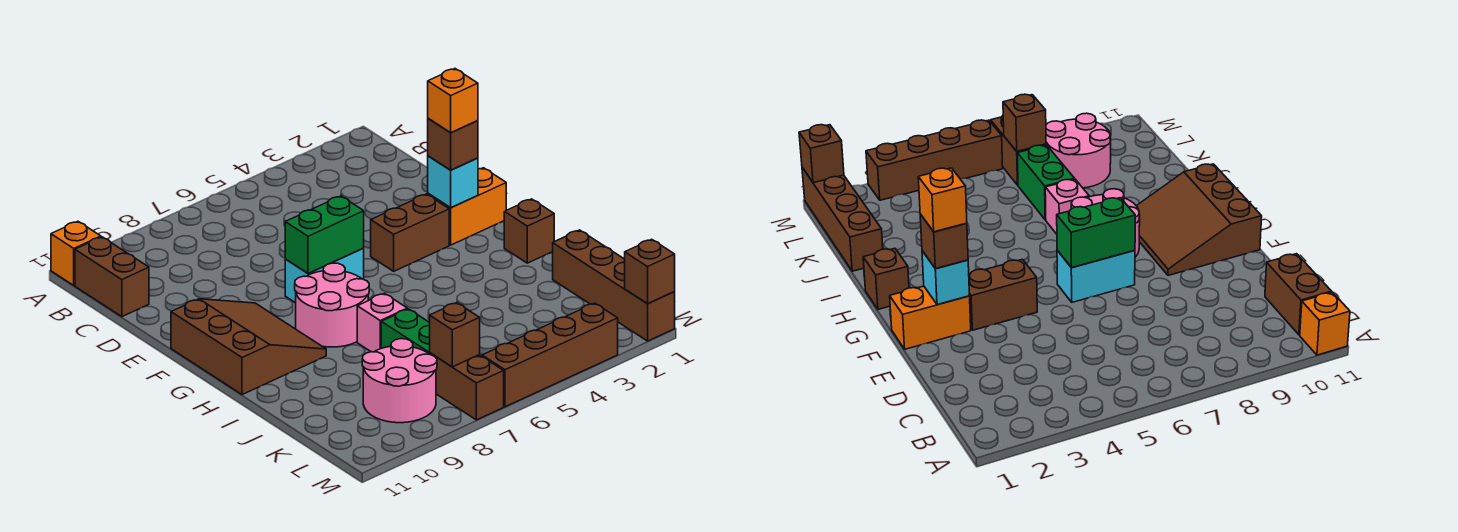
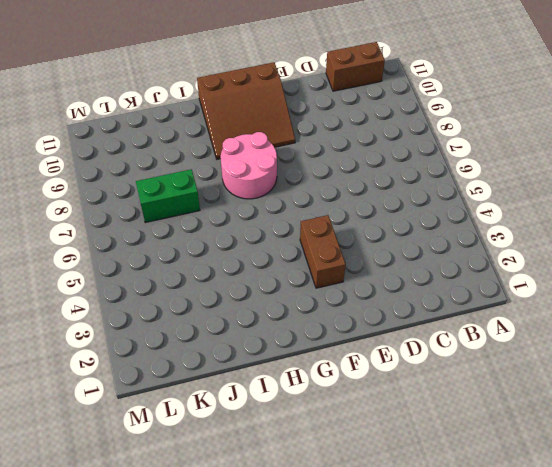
none -> orange brick A11 level 1
none -> orange brick F1:F2 level 1
none -> cyan brick F6:F7 level 1

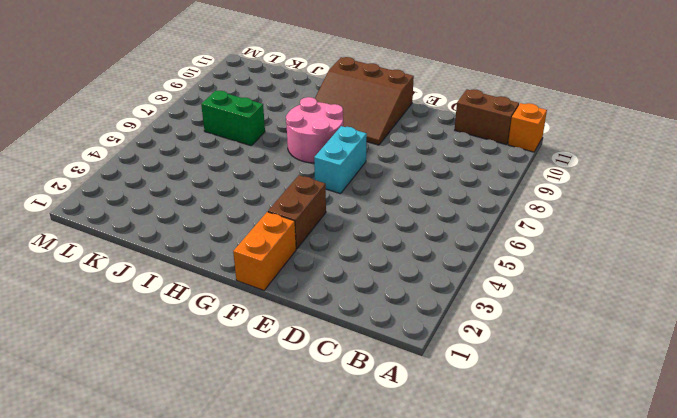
none -> brown brick H1 level 1
none -> pink brick I7 level 1
none -> brown brick J1:M1 level 1

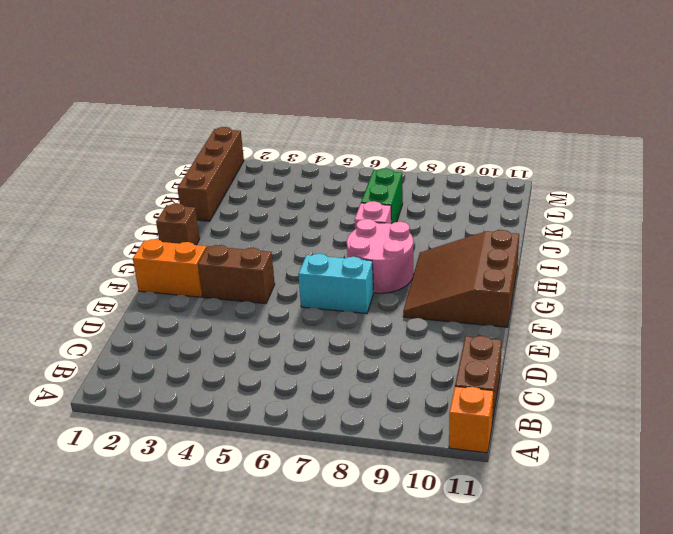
none -> pink round brick K8:L9 level 1
none -> brown brick L7:M7 level 1
none -> brown brick M3:M6 level 1

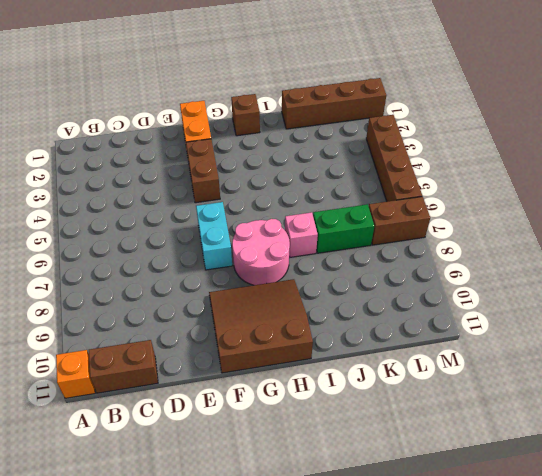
none -> pink round brick K8:L9 level 1
none -> cyan brick F2 level 2
none -> green brick F6:F7 level 2

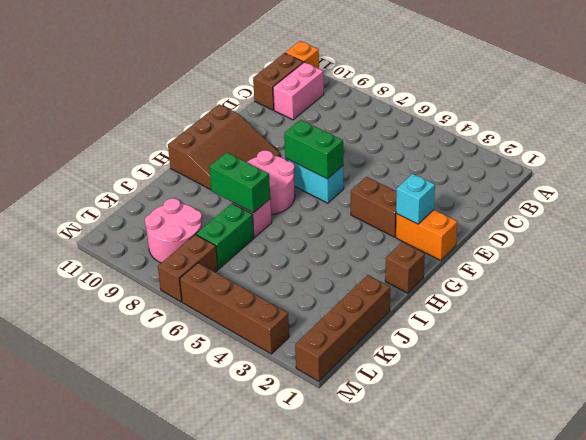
pink brick B10:C10 level 1 -> none
green brick I7:I8 level 2 -> none
none -> brown brick L7 level 2
none -> brown brick M1 level 2
none -> brown brick F2 level 3

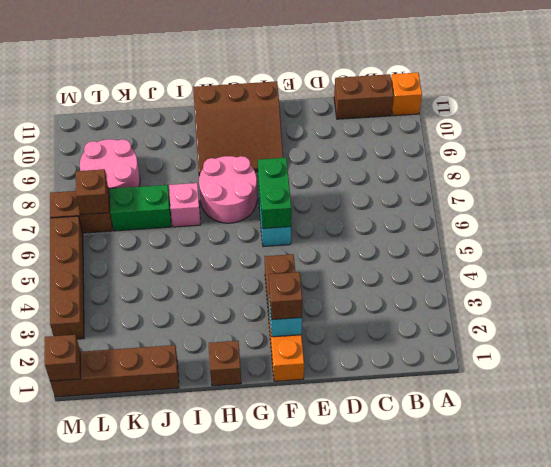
none -> orange brick F2 level 4

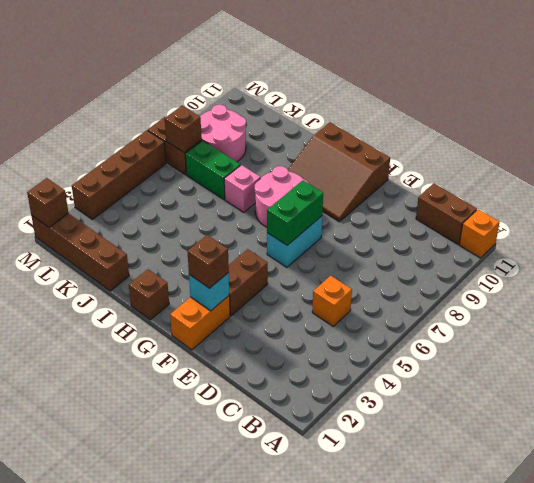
orange brick C5 level 1 -> orange brick F2 level 4

